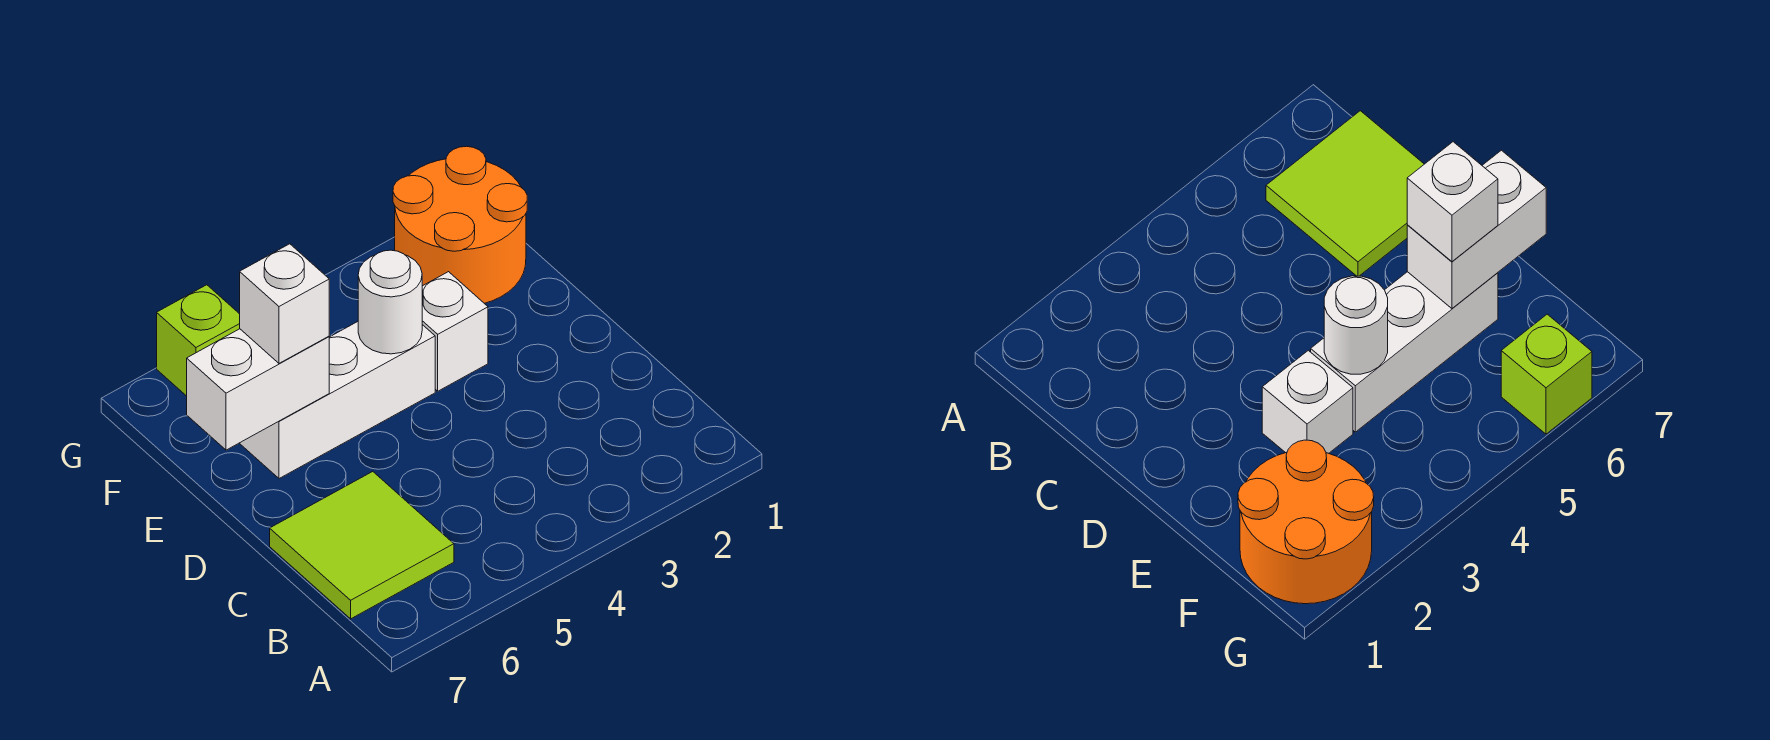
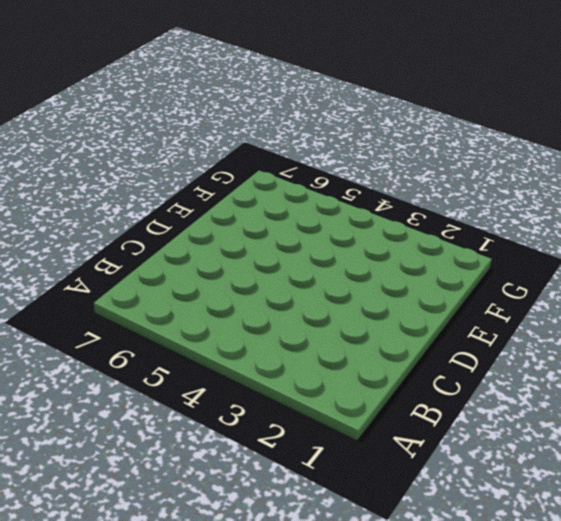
none -> lime tile B6:C7 level 1
none -> white brick E3 level 1

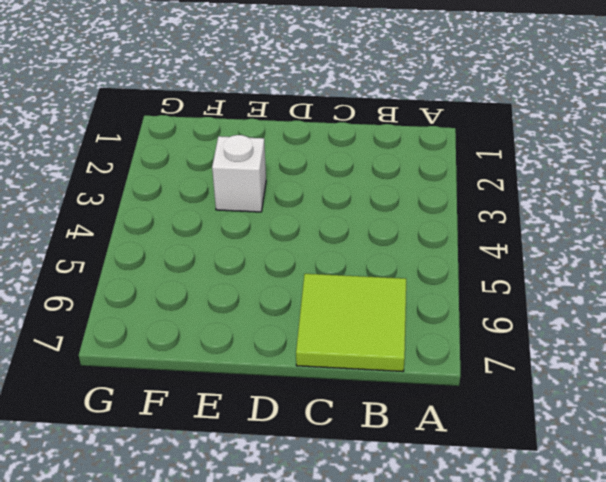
none -> white brick E4:E6 level 1
none -> orange round brick F1:G2 level 1

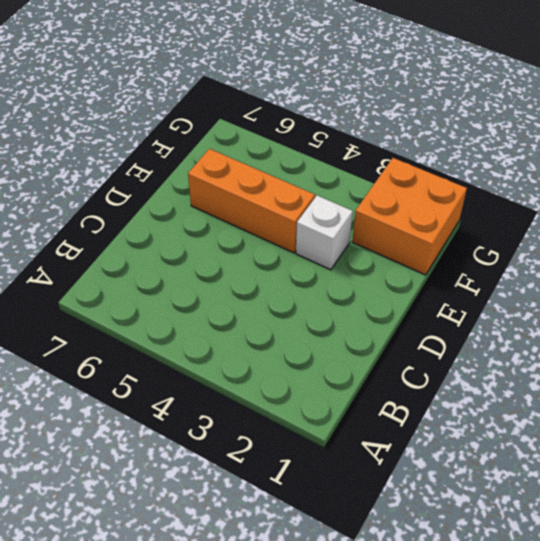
orange brick E4:E6 level 1 -> white brick E4:E6 level 1
orange brick F1:G2 level 1 -> orange round brick F1:G2 level 1
none -> lime tile B6:C7 level 1
none -> lime brick G6 level 1

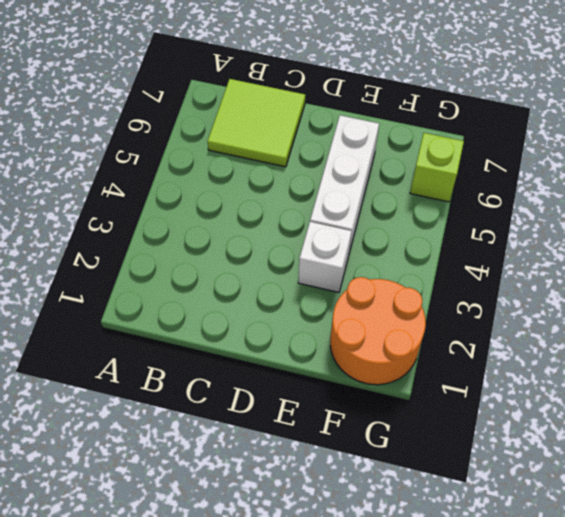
none -> white round brick E4 level 2
none -> white brick E6:E7 level 2

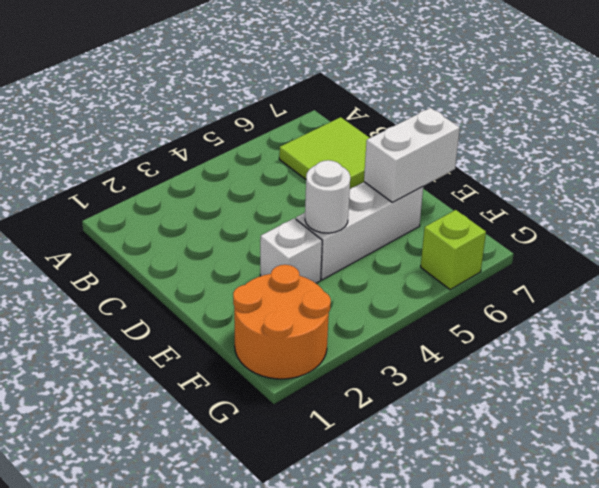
none -> white brick E6 level 3

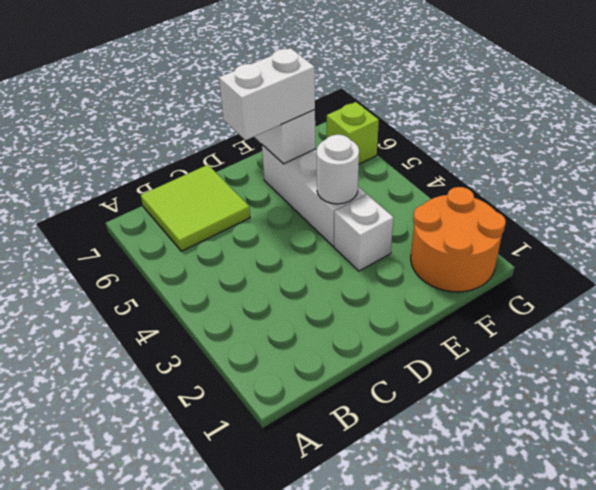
white brick D6:E6 level 3 -> white brick E6 level 3

